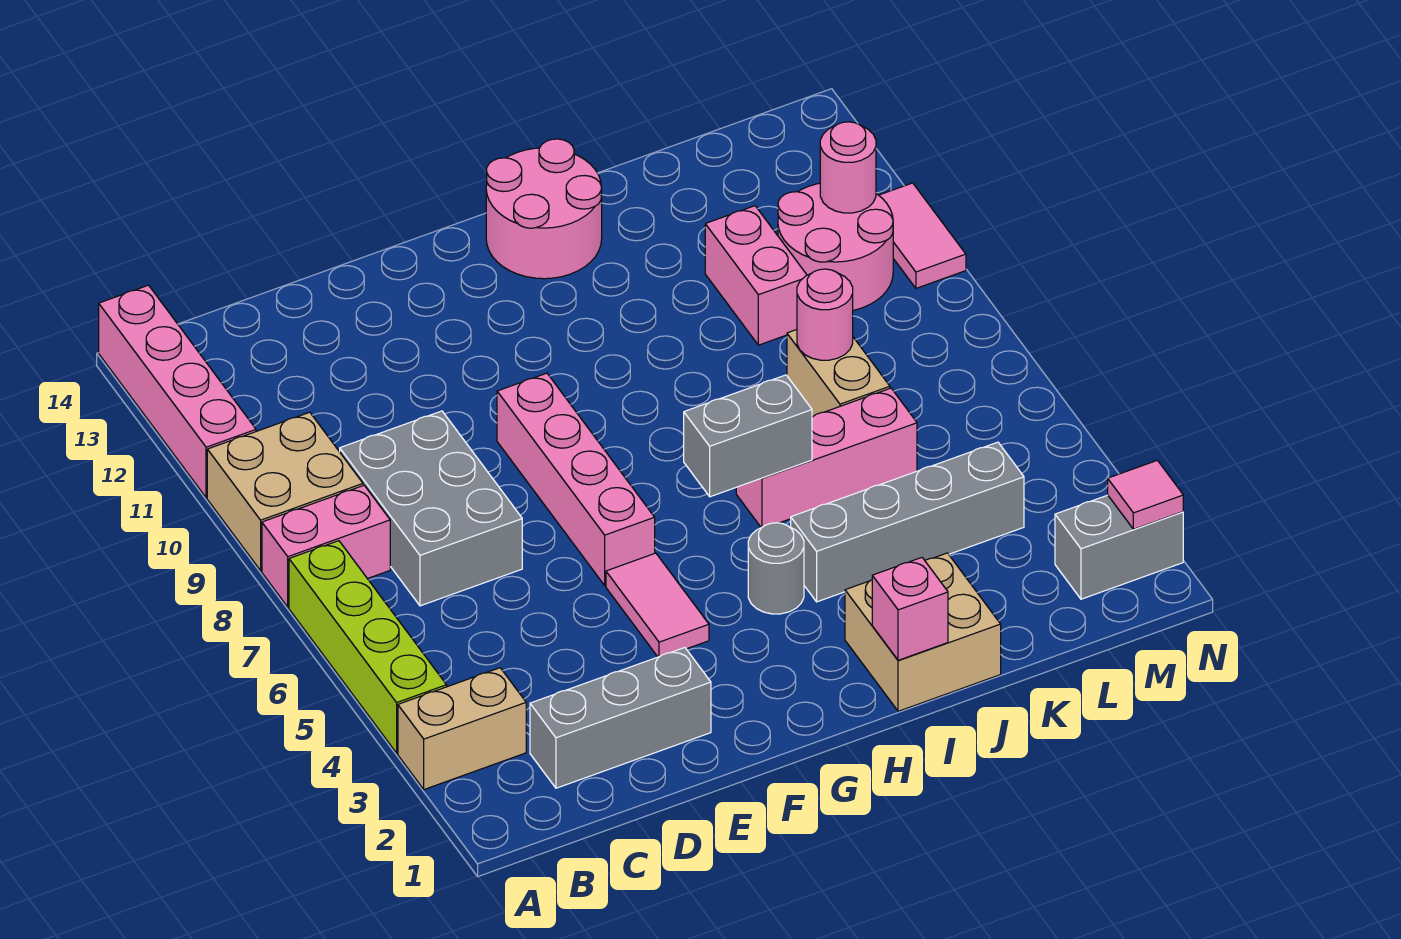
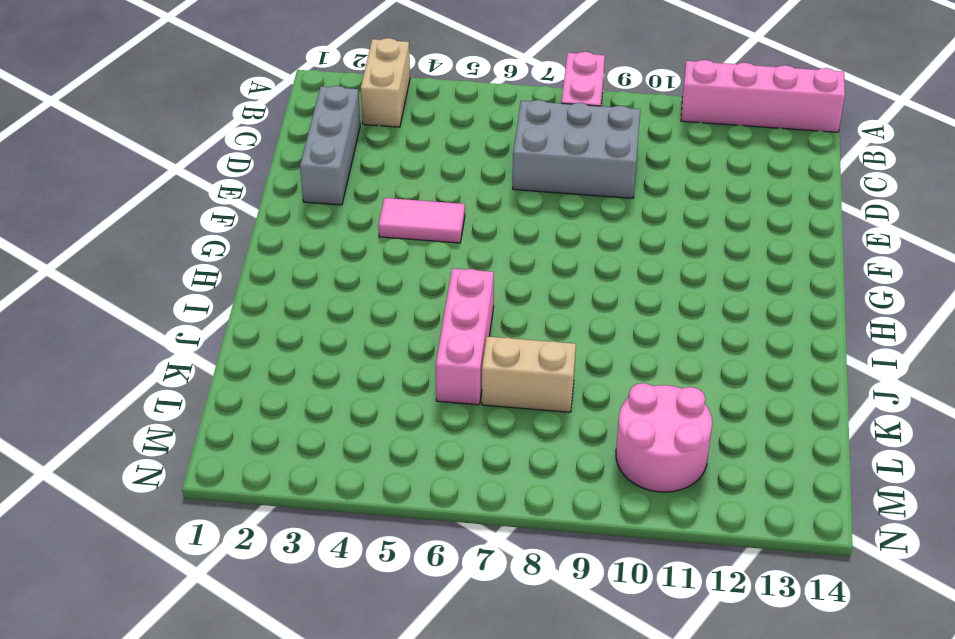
none -> lime brick A4:A7 level 1
none -> tan brick A9:B10 level 1
none -> pink brick F6:F9 level 1

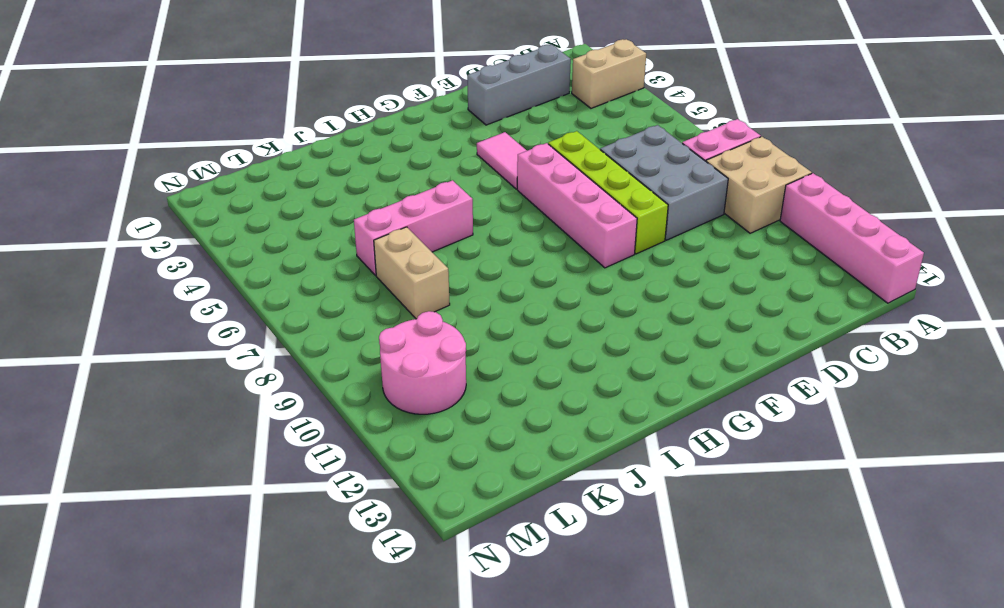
lime brick E6:E9 level 1 -> lime brick A4:A7 level 1
none -> grey round brick H4 level 1
none -> pink round brick H13:I14 level 1
none -> tan brick I1:J2 level 1

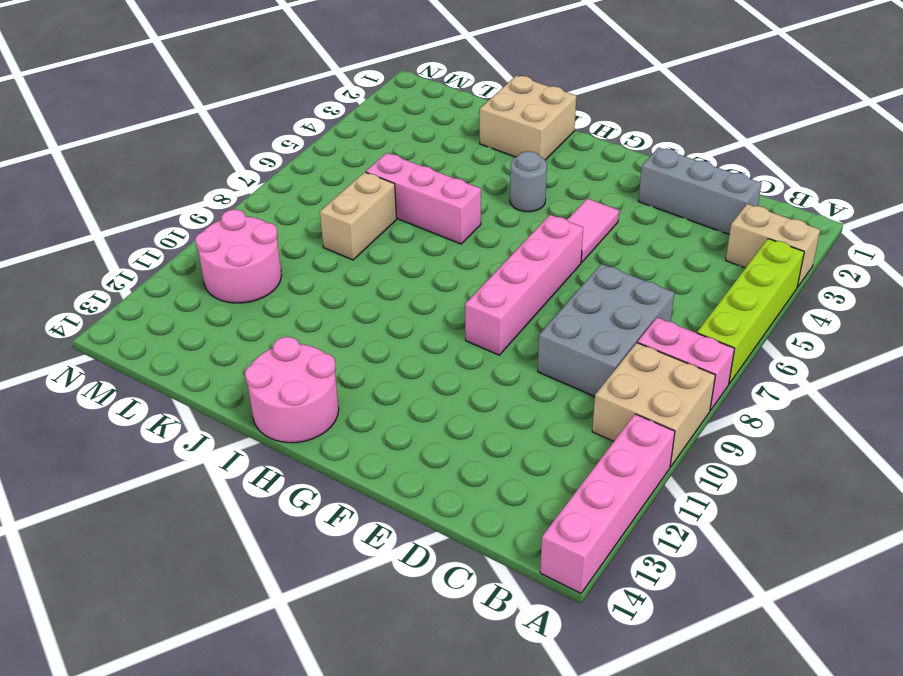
none -> grey brick I4:L4 level 1
none -> pink brick K10:K11 level 1
none -> grey brick M2:N2 level 1

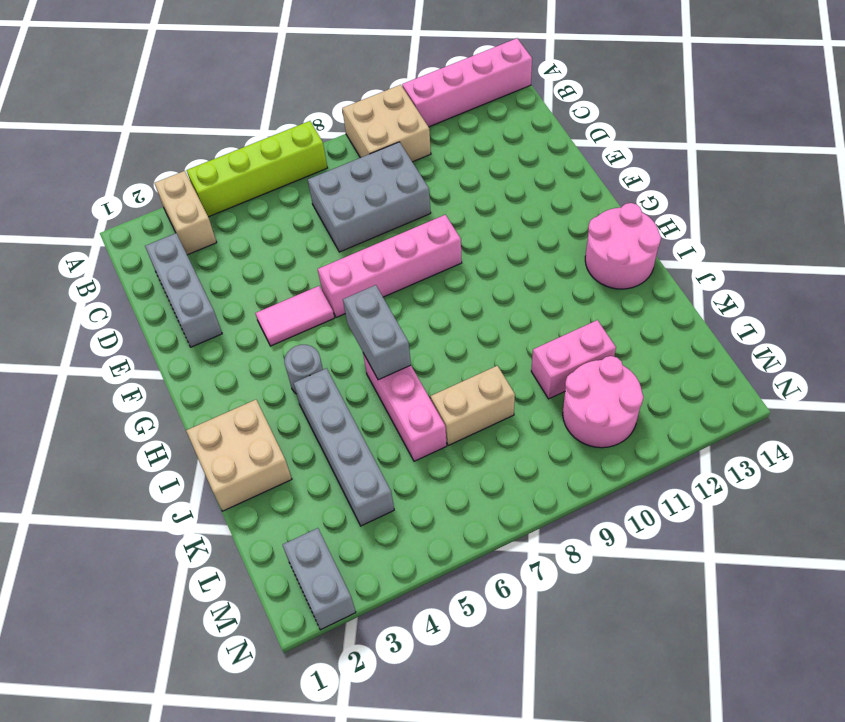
none -> pink brick A8:B8 level 1
none -> pink tile N10:N11 level 1
none -> pink brick I1 level 2

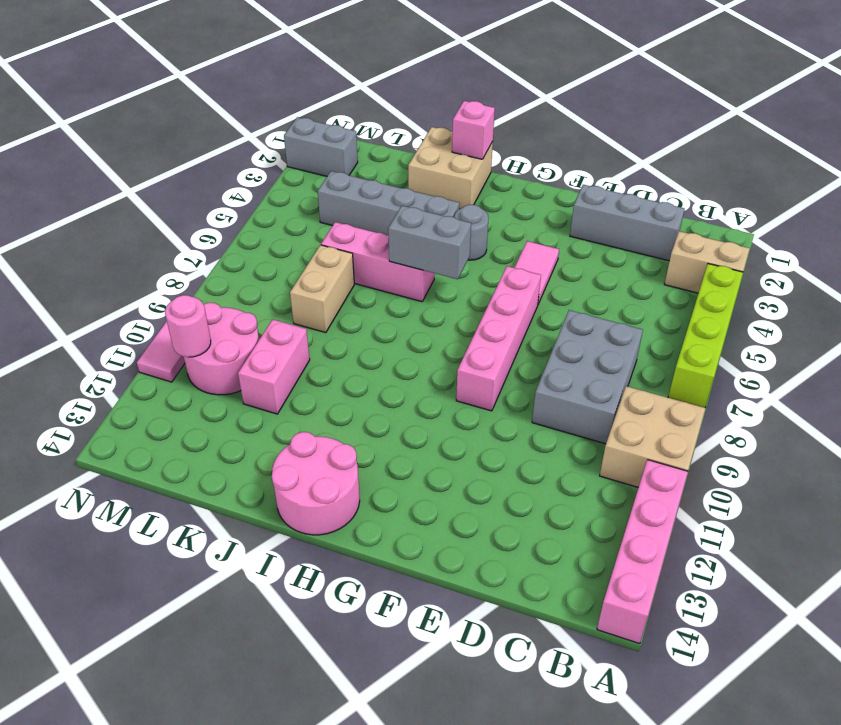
none -> pink brick A8:B8 level 1
none -> pink round brick K8 level 2
none -> pink tile N2 level 2

